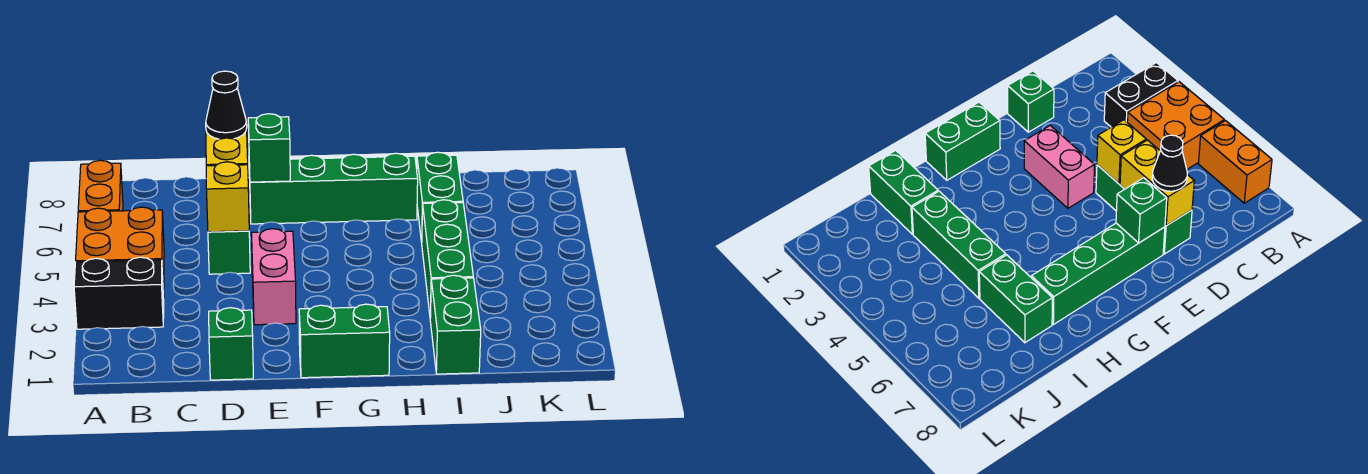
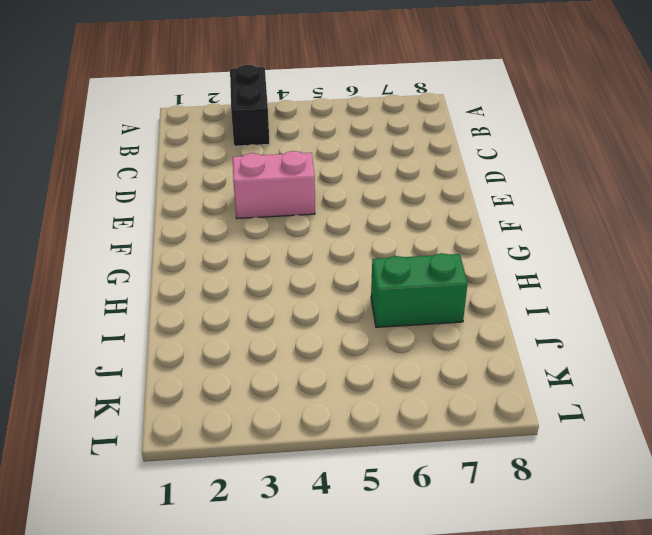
none -> orange brick A4:B5 level 1
none -> orange brick A6:A7 level 1
none -> green brick D1 level 1

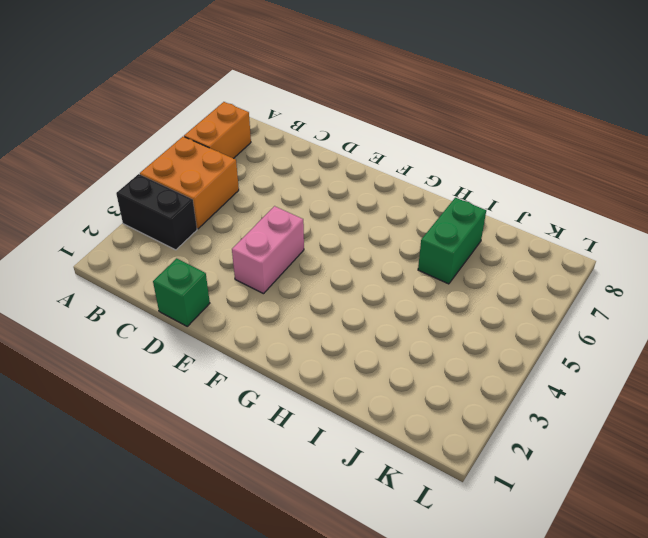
none -> green brick D5:D7 level 1
none -> green brick E7:H7 level 1
none -> green brick F1:G1 level 1

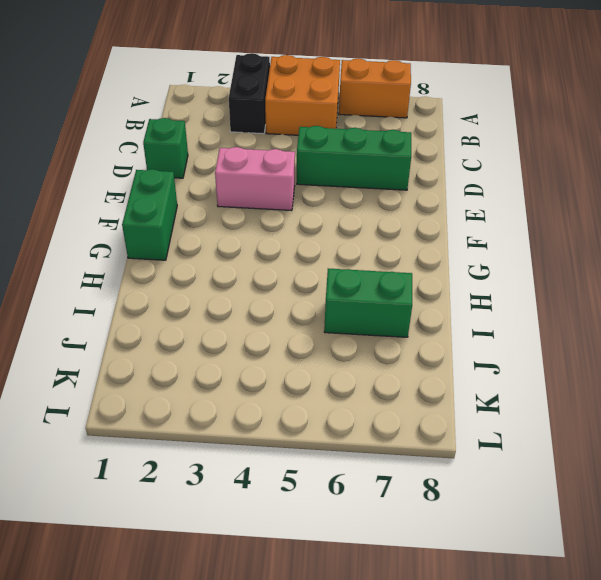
none -> green brick E7:H7 level 1
none -> green brick I1:I2 level 1
none -> green brick I3:I5 level 1

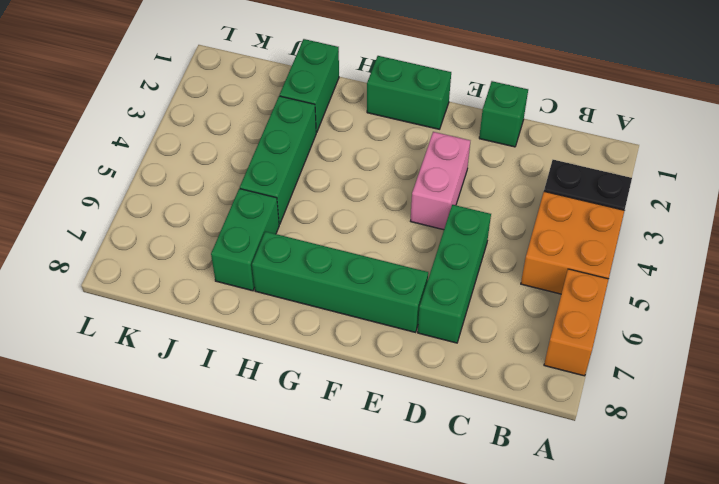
none -> yellow brick D5 level 2
none -> yellow brick D6:D7 level 2
none -> green brick E7 level 2

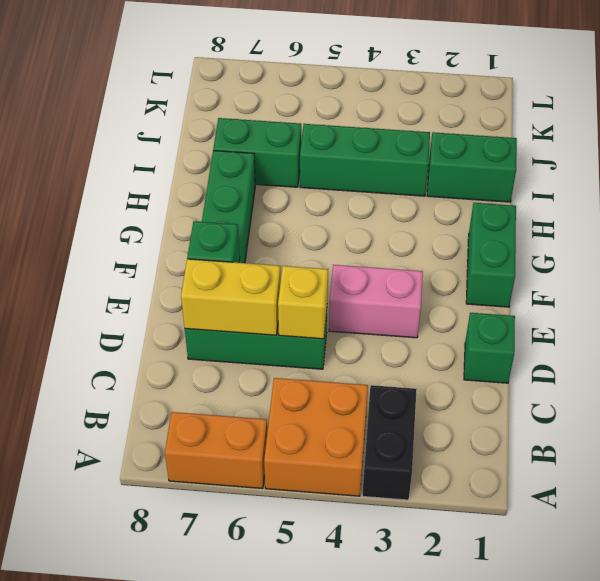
none -> black cone D7 level 3

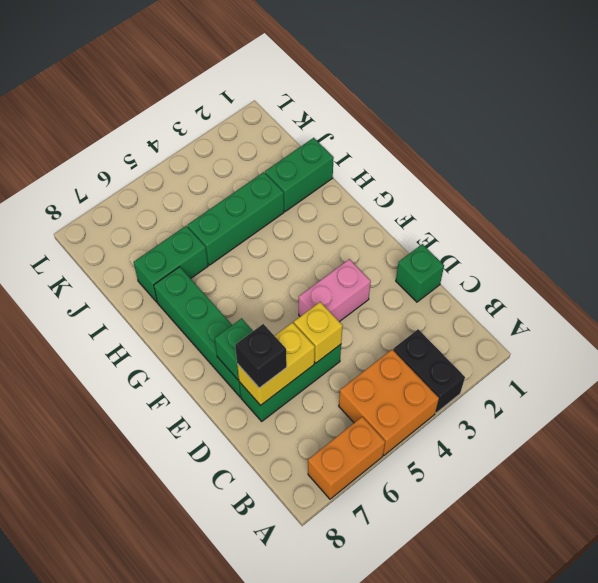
black brick D7 level 3 -> black cone D7 level 3
none -> green brick F1:G1 level 1

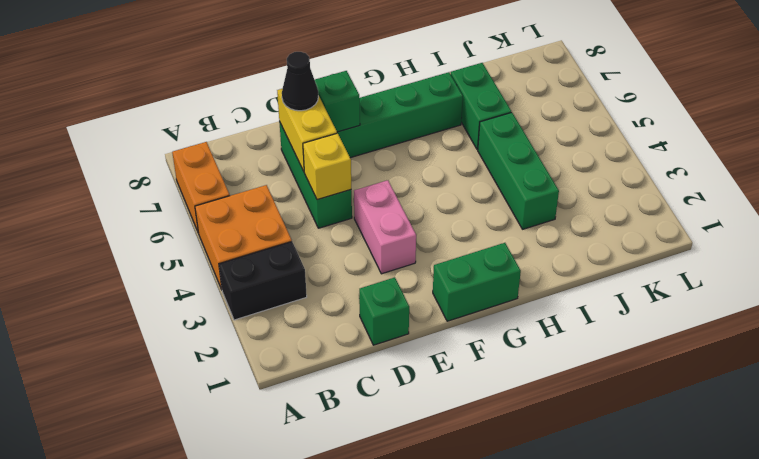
none -> green brick I1:I2 level 1

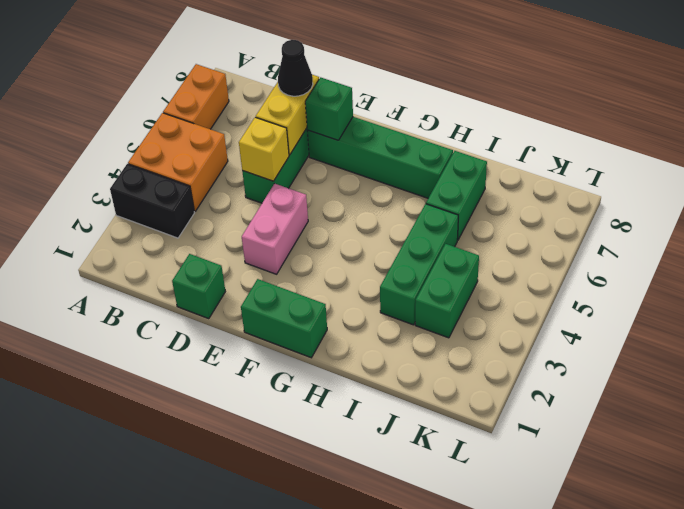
green brick J3:J4 level 1 -> green brick I1:I2 level 1

